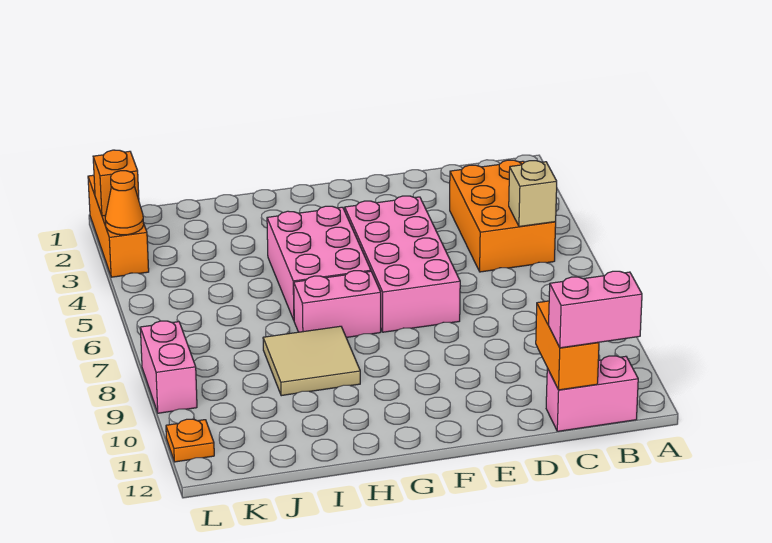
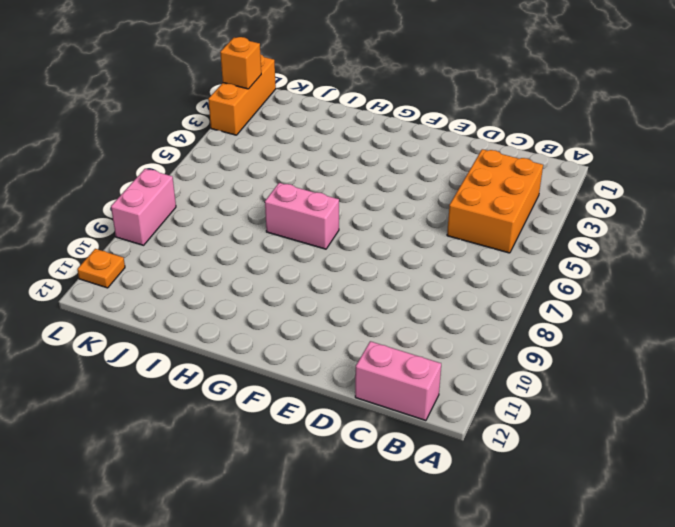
none -> pink brick E4:F7 level 1
none -> pink brick G4:H6 level 1
none -> tan tile H8:I9 level 1

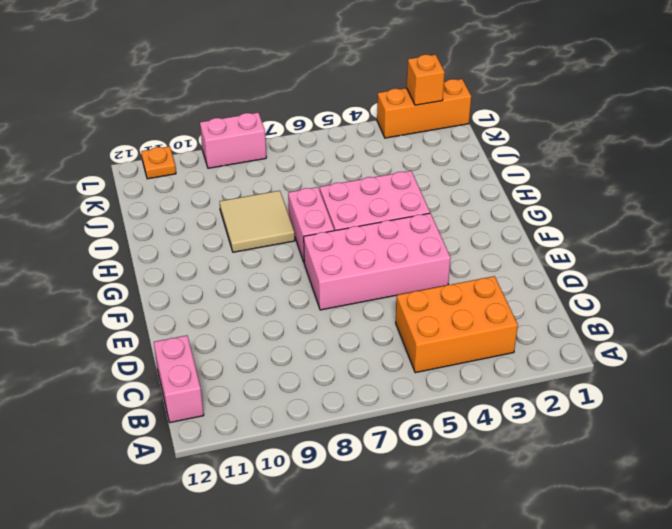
none -> tan brick B5 level 2
none -> orange brick C11:C12 level 2
none -> orange cone L3 level 2

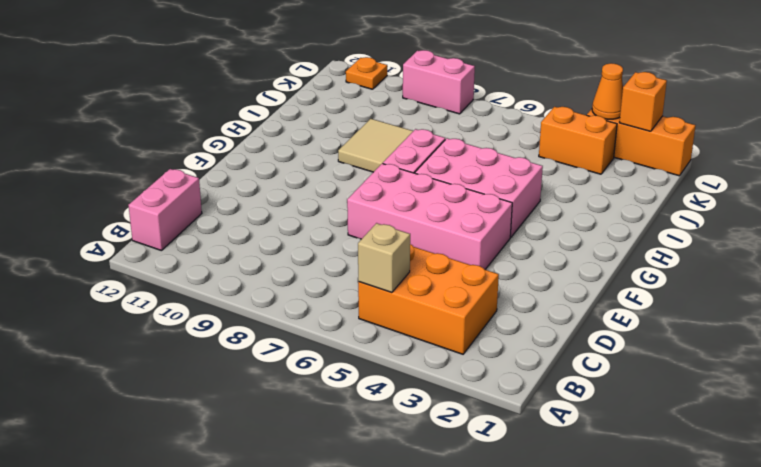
orange brick K3:K4 level 1 -> orange brick C11:C12 level 2
none -> pink brick B12:C12 level 3

